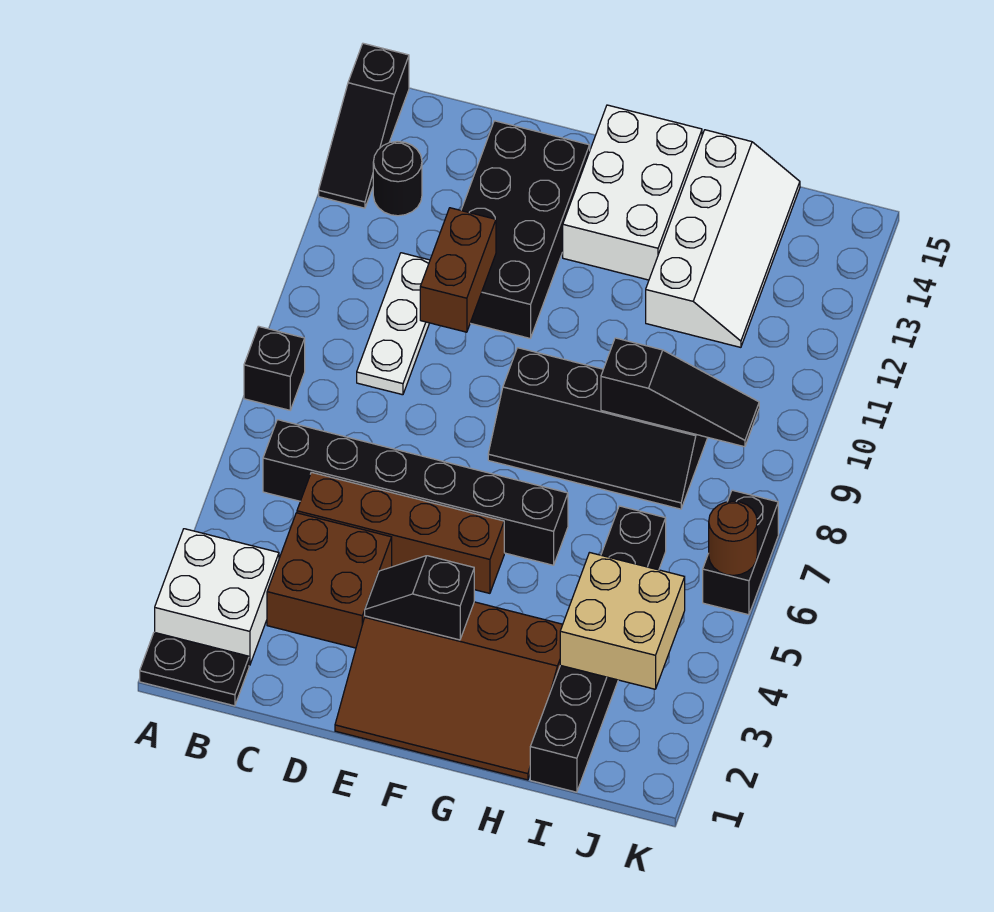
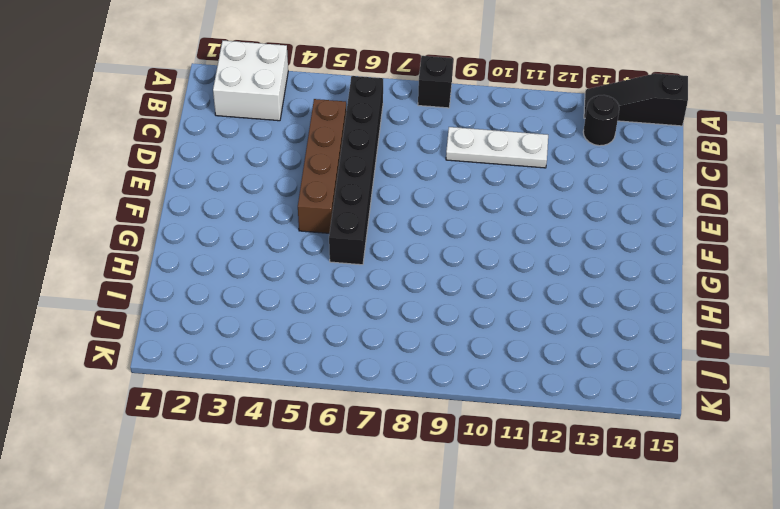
none -> black plate A1:B1 level 1
none -> brown brick C3:D4 level 1
none -> black brick D11:E14 level 1

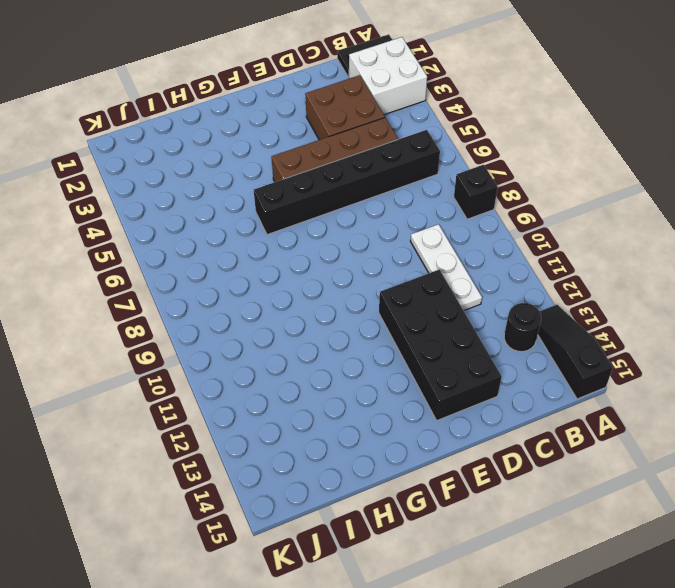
none -> brown slope E1:H3 level 1 top 3
none -> black slope F8:I9 level 1 top 9
none -> white brick F13:G15 level 1

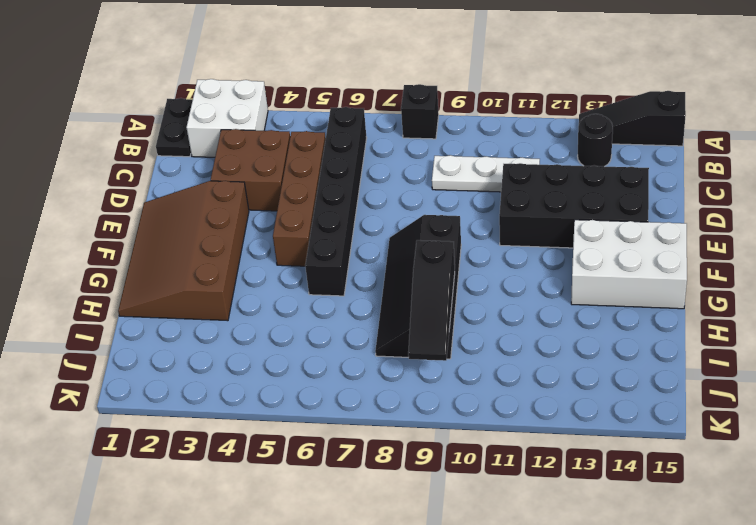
none -> white slope H12:I15 level 1 top H
none -> black brick I1:I6 level 1
none -> black brick K6:K7 level 1

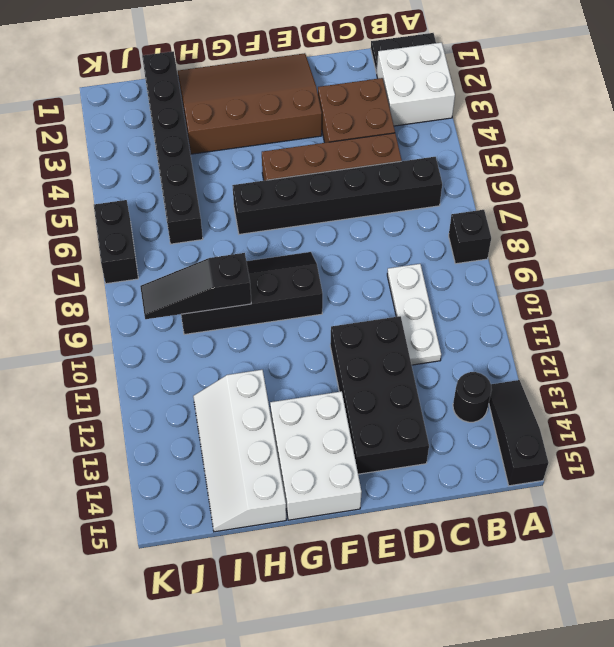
none -> brown brick D10:D11 level 2
none -> black slope E3:F3 level 2 top F
none -> tan brick I3:J4 level 2

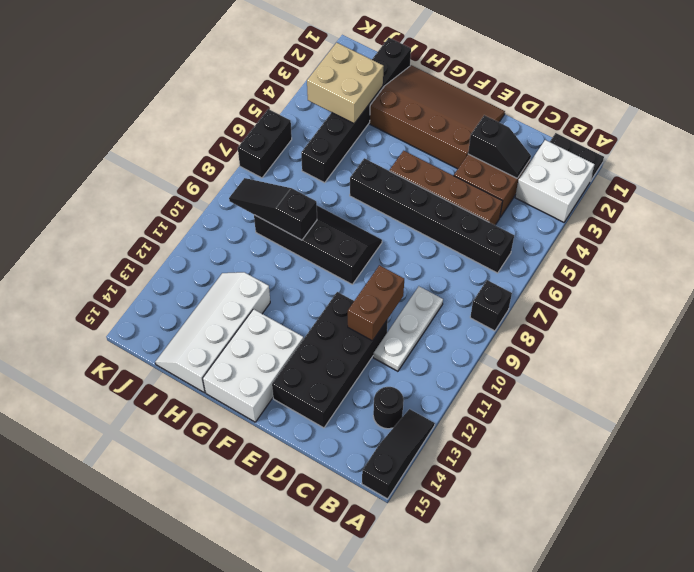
black slope C3:D3 level 2 top D -> black slope E3:F3 level 2 top F
none -> brown round brick K6 level 2

